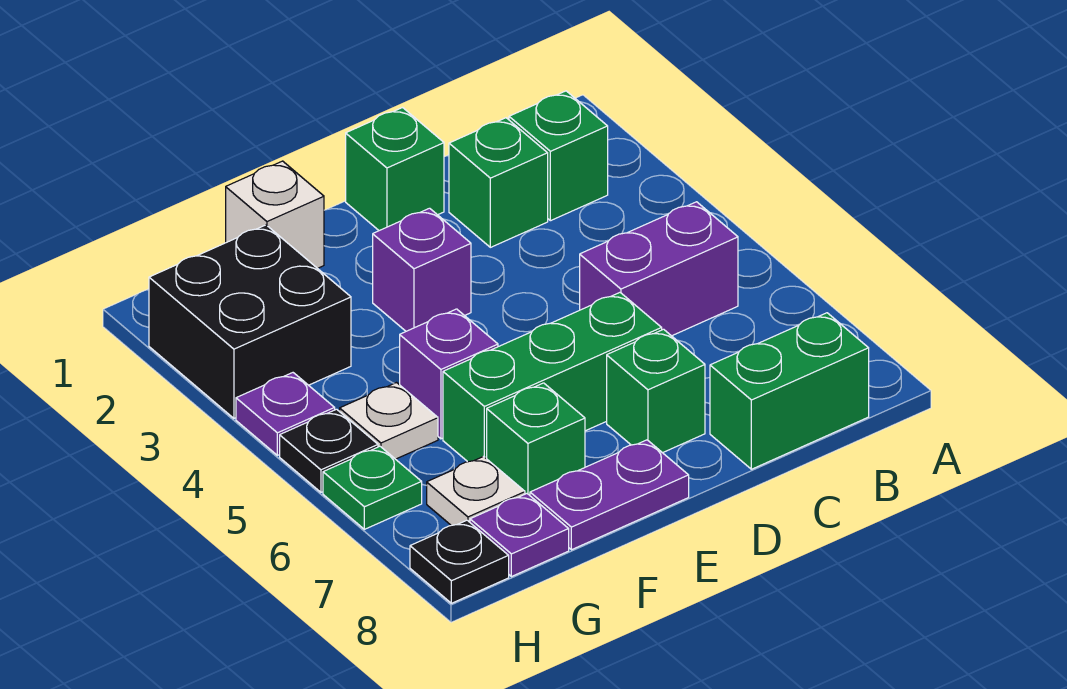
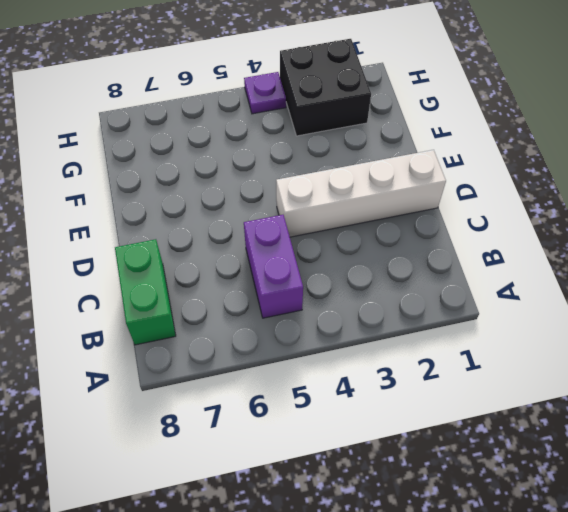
white brick D1:D4 level 1 -> green brick D1 level 1
none -> green brick B2 level 1
none -> green brick C2 level 1
none -> green brick D6:F6 level 1

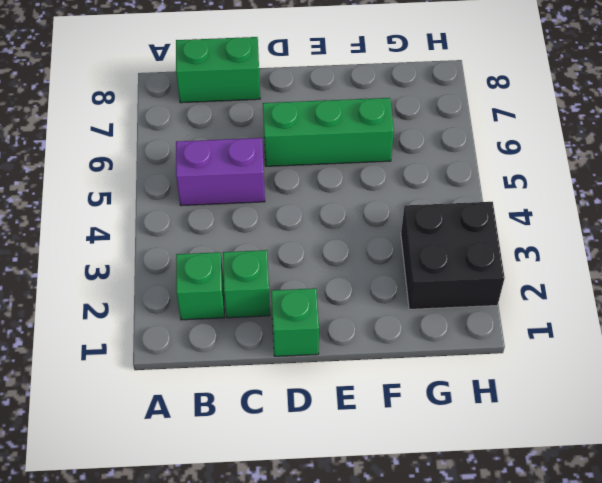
none -> green brick D7 level 1
none -> purple brick E3 level 1
none -> purple plate E8:F8 level 1

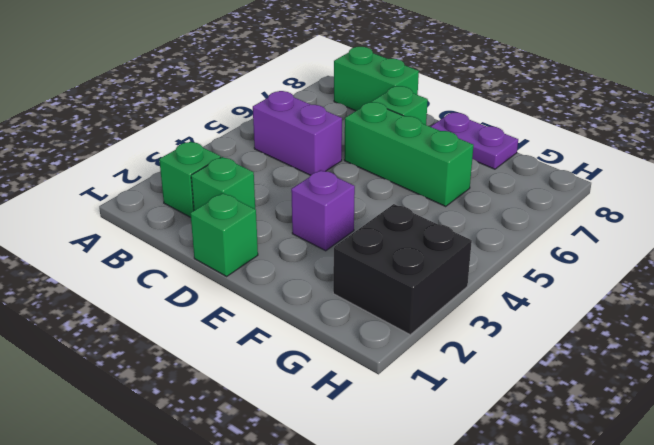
none -> white brick F1 level 1
none -> purple brick F5 level 1
none -> green brick F7 level 1

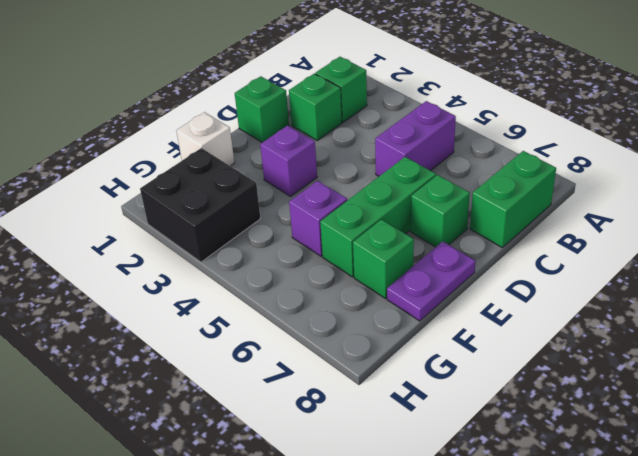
none -> white plate G5 level 1
none -> white plate G7 level 1
none -> purple plate G8 level 1

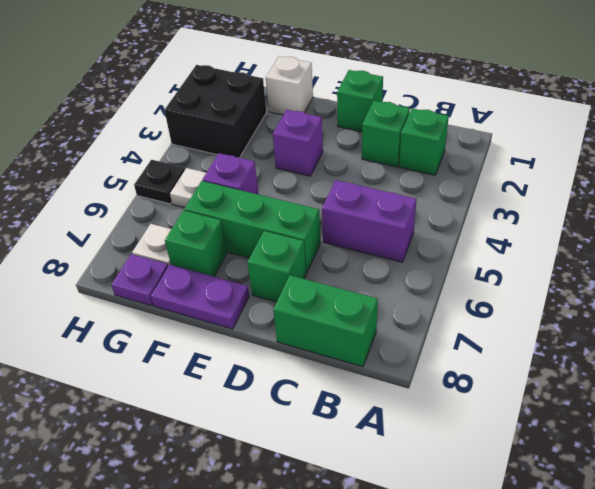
none -> purple plate H4 level 1
none -> green plate H6 level 1
none -> black plate H8 level 1

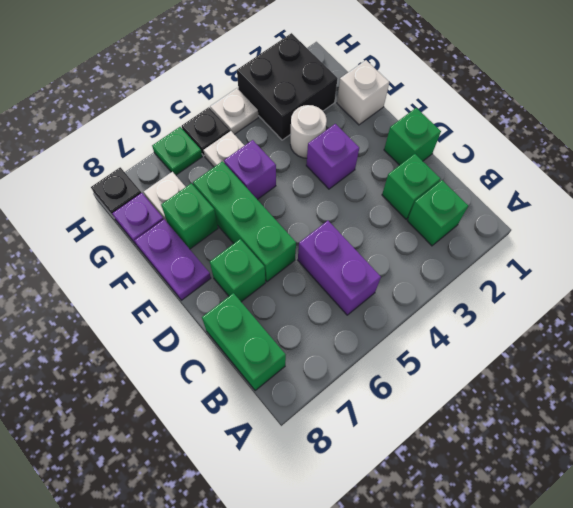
white round brick F3 level 1 -> none
white plate H4 level 1 -> purple plate H4 level 1

